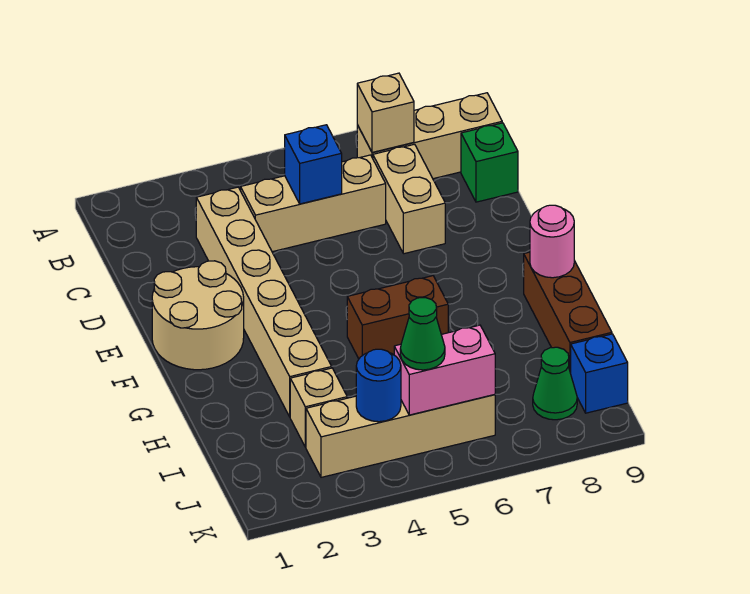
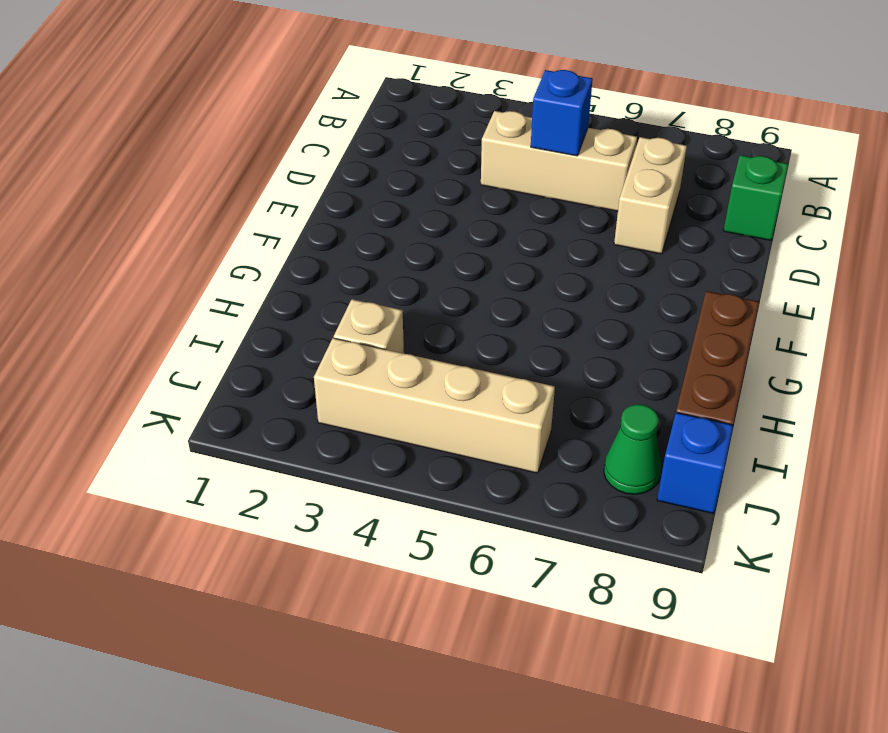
none -> tan brick B7:B9 level 1
none -> tan brick C3:H3 level 1
none -> tan round brick E1:F2 level 1

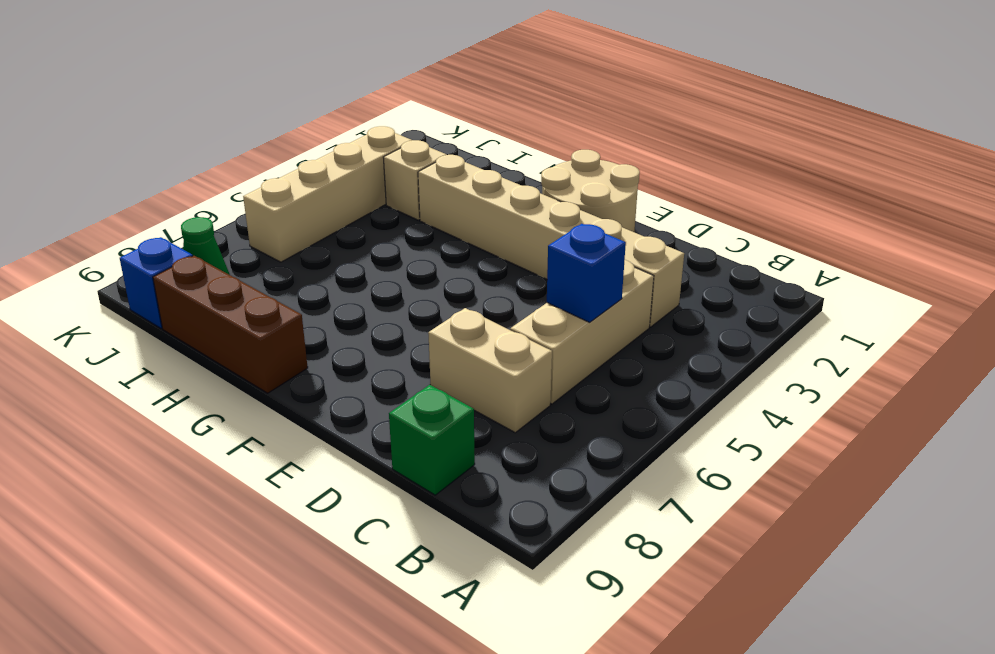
none -> tan brick B7:B9 level 1
none -> brown brick G5:G6 level 1
none -> tan brick B7 level 2

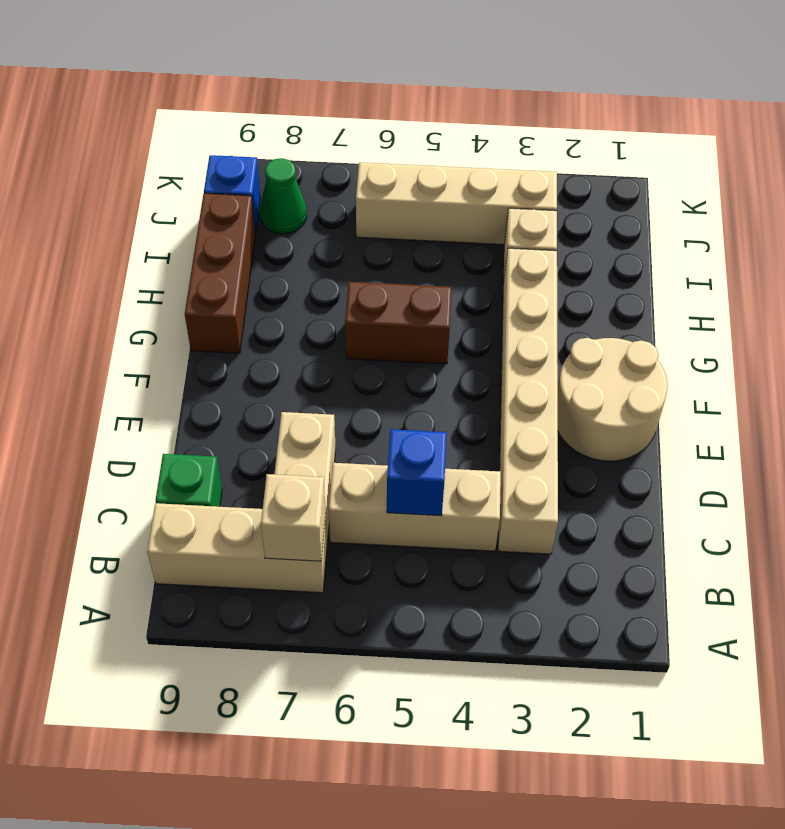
none -> pink round brick G9 level 2
none -> blue round brick J4 level 2
none -> pink brick J5:J6 level 2

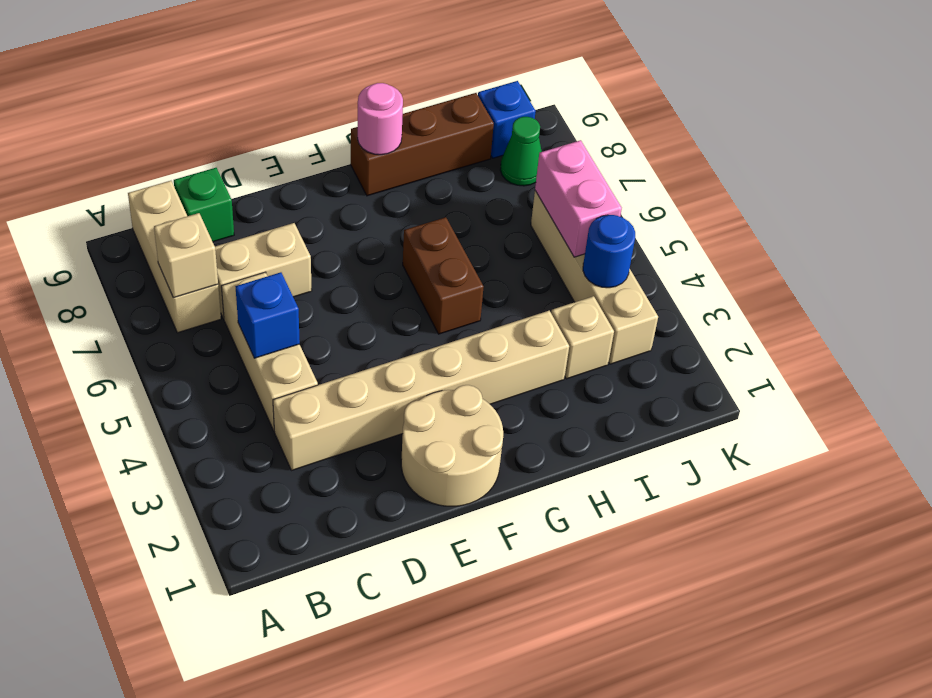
none -> green cone J5 level 3

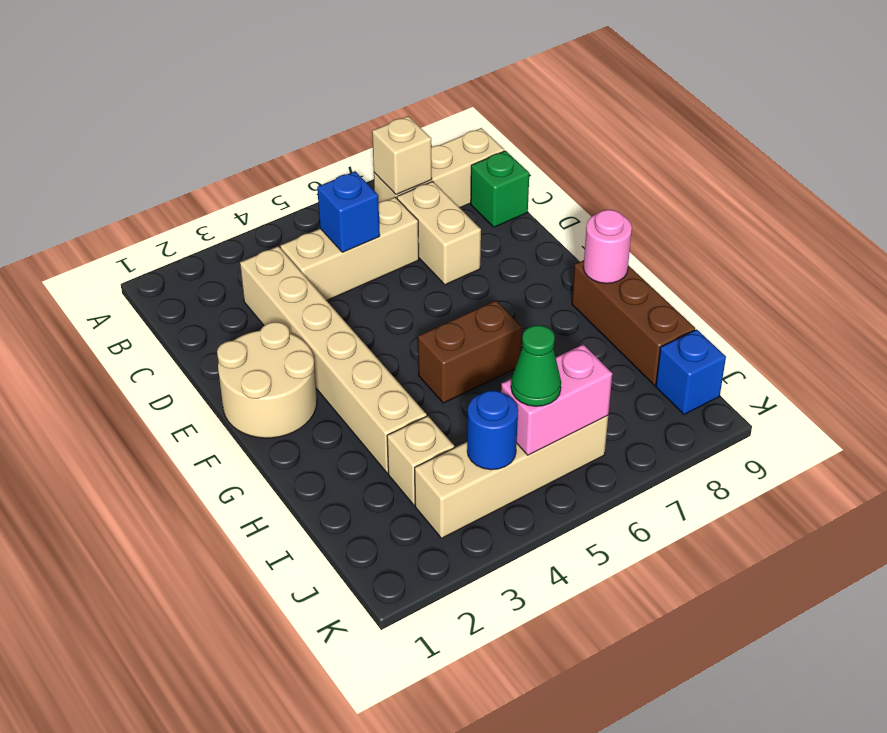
none -> green cone J8 level 1

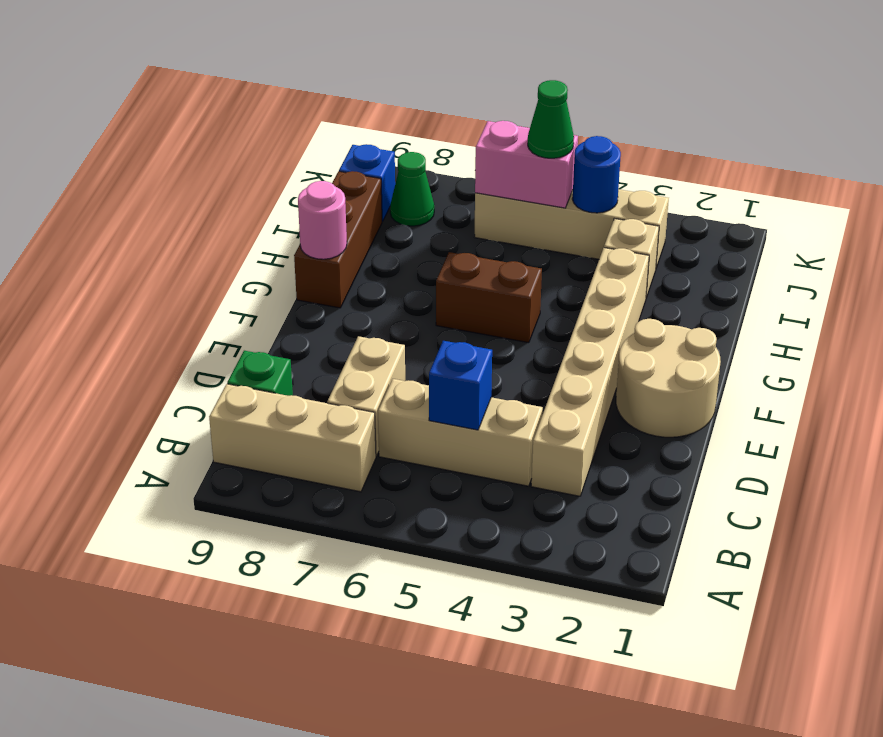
none -> tan brick B7 level 2

